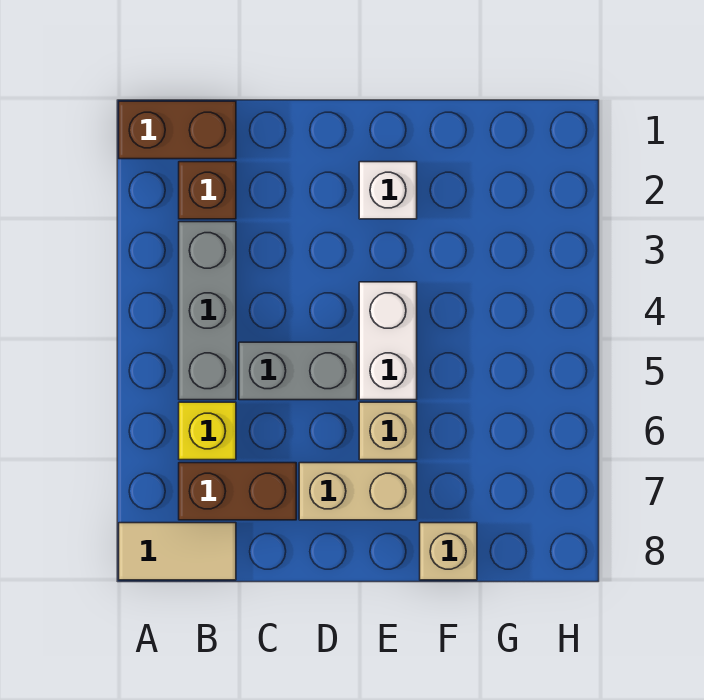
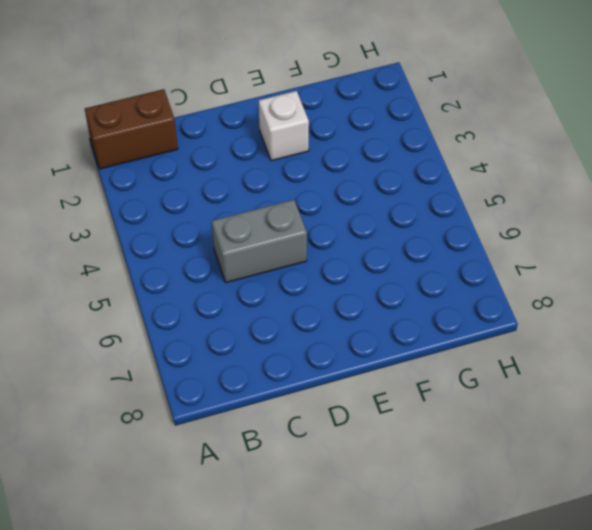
none -> tan tile A8:B8 level 1
none -> brown brick B2 level 1
none -> grey brick B3:B5 level 1

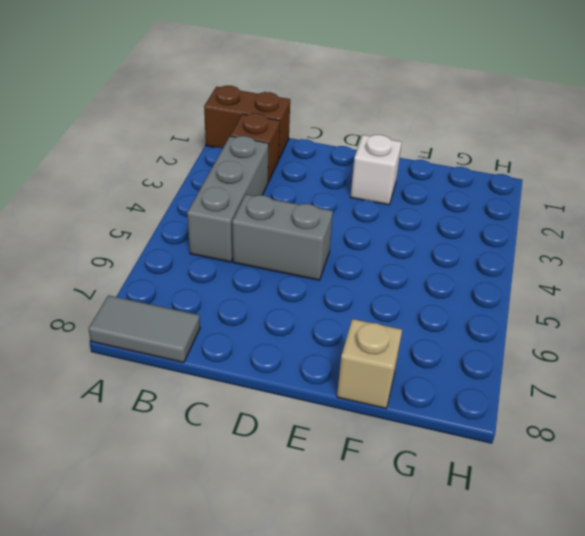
grey tile A8:B8 level 1 -> tan tile A8:B8 level 1
none -> yellow brick B6 level 1
none -> brown brick B7:C7 level 1
none -> tan brick D7:E7 level 1

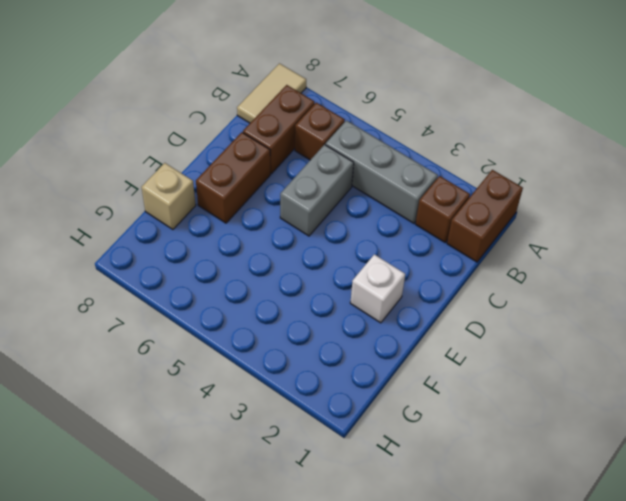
brown brick B6 level 1 -> yellow brick B6 level 1
brown brick D7:E7 level 1 -> tan brick D7:E7 level 1
none -> white brick E4:E5 level 1
none -> tan brick E6 level 1

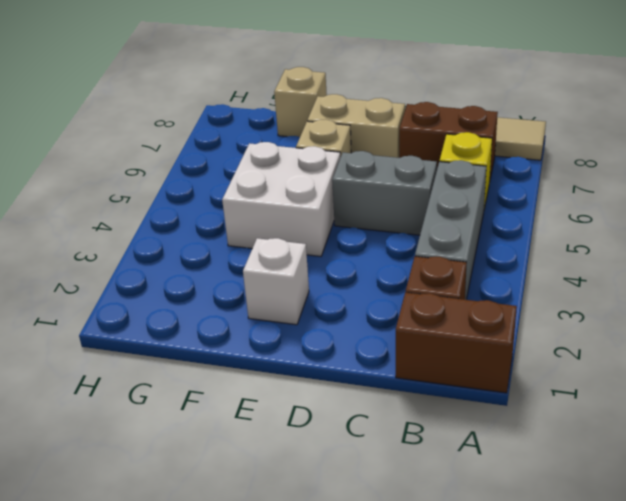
white brick E4:F5 level 1 -> white brick E4:E5 level 1

